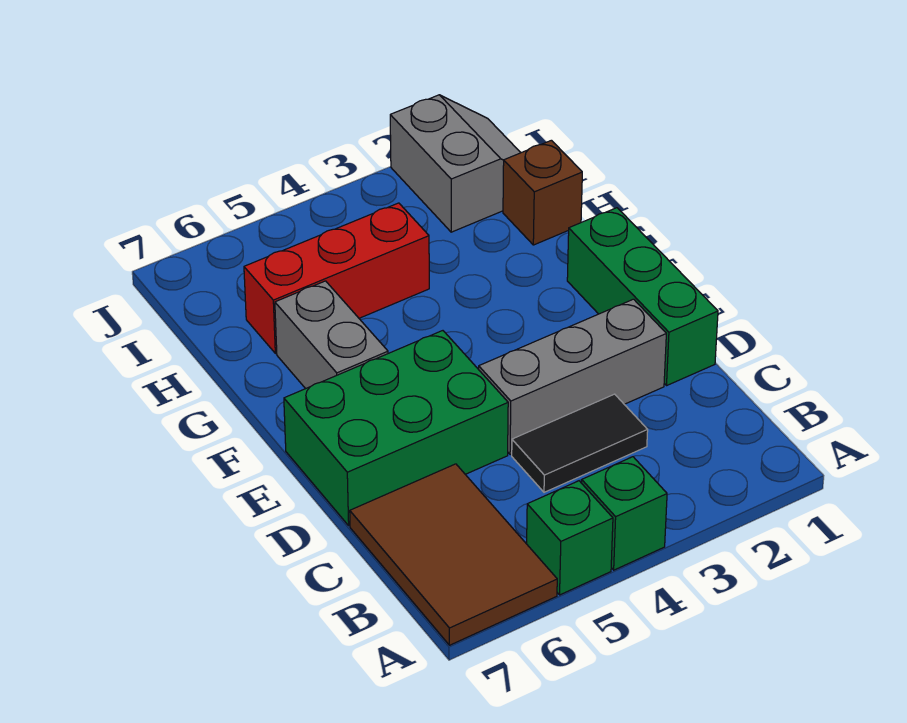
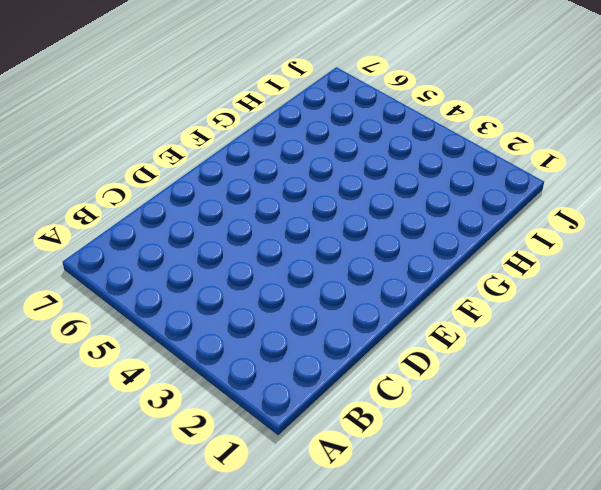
none -> green brick A4 level 1
none -> green brick A5 level 1

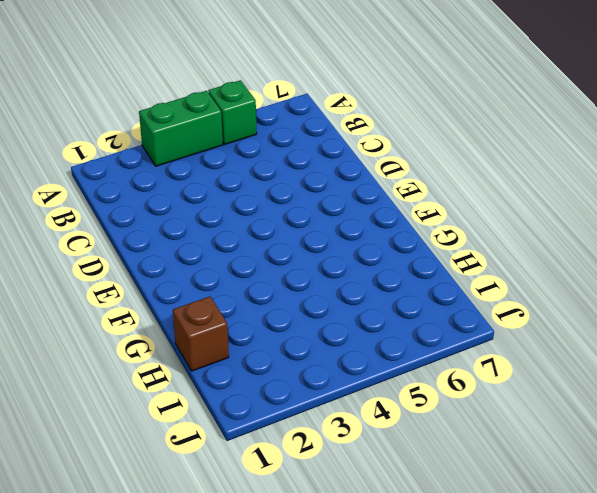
green brick A3:A4 level 1 -> green brick A4 level 1
none -> brown tile A6:C7 level 1
none -> black tile C3:C4 level 1

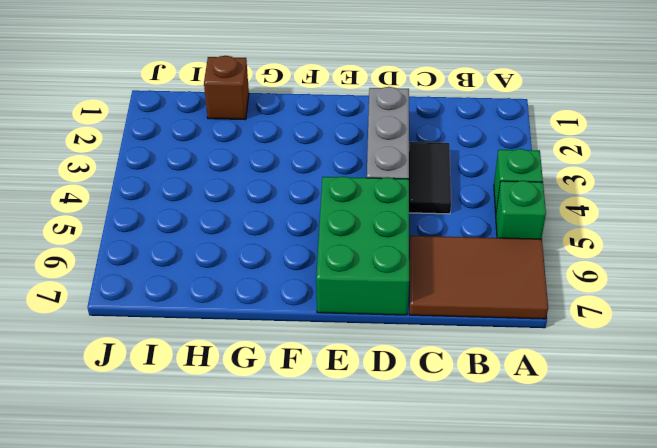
none -> green brick D1:F1 level 1
none -> grey brick F6:G6 level 1

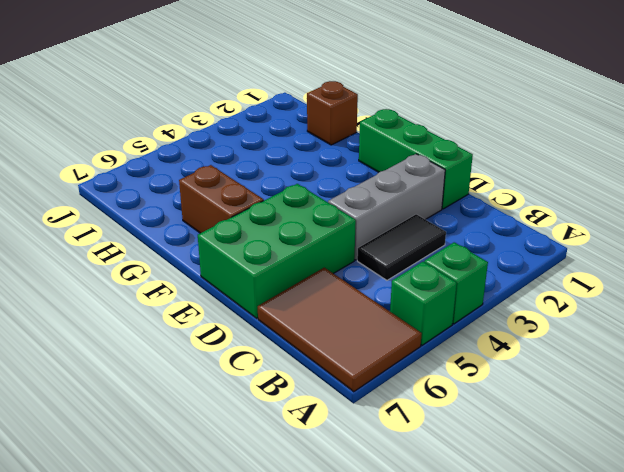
brown brick F6:G6 level 1 -> grey brick F6:G6 level 1
none -> red brick H4:H6 level 1
none -> grey slope I1:J2 level 1 top 2

